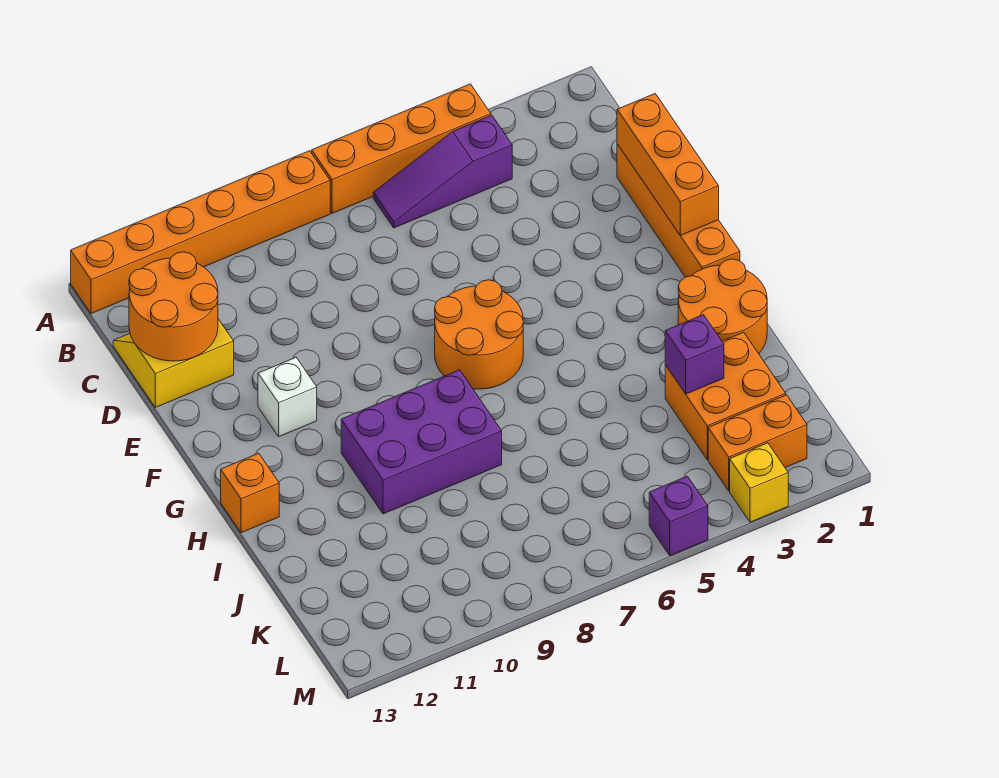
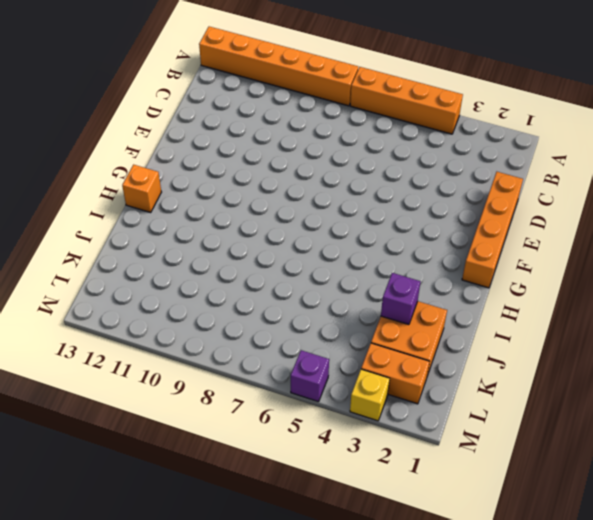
none -> purple slope B4:B6 level 1 top 4
none -> yellow slope C12:D13 level 1 top D
none -> orange round brick F6:G7 level 1

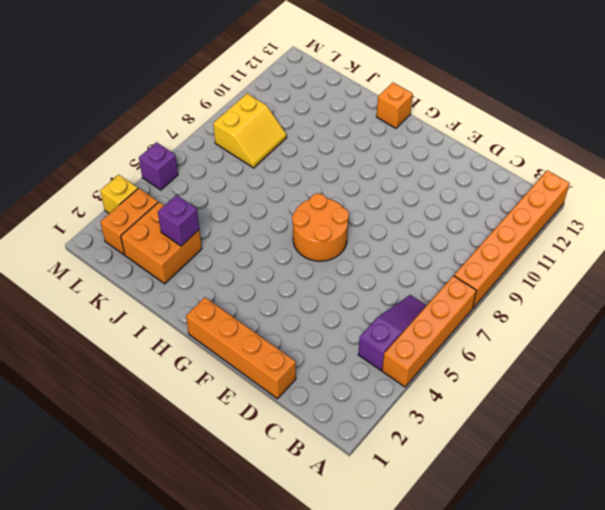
yellow slope K8:L9 level 1 top L -> yellow slope C12:D13 level 1 top D
none -> white brick F11 level 1
none -> orange round brick H1:I2 level 1
none -> purple brick H8:I10 level 1

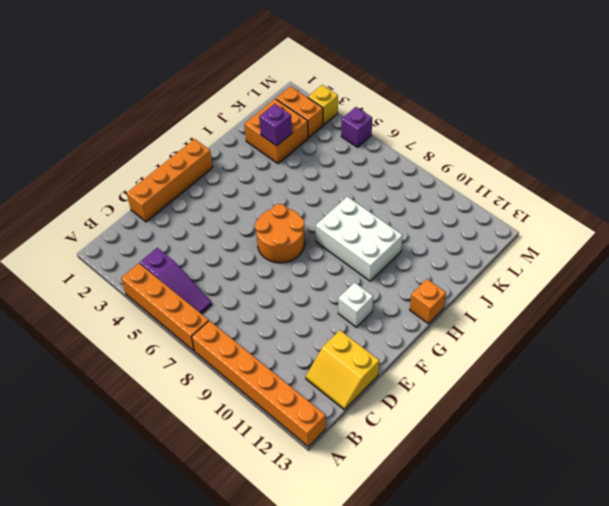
white brick H8:I10 level 1 -> purple brick H8:I10 level 1
none -> orange round brick H1:I2 level 1
none -> orange round brick C12:D13 level 2
none -> orange brick D1:F1 level 2

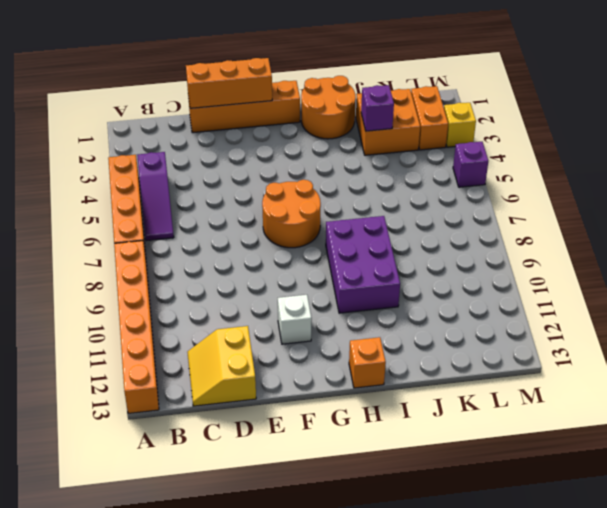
none -> orange round brick C12:D13 level 2

